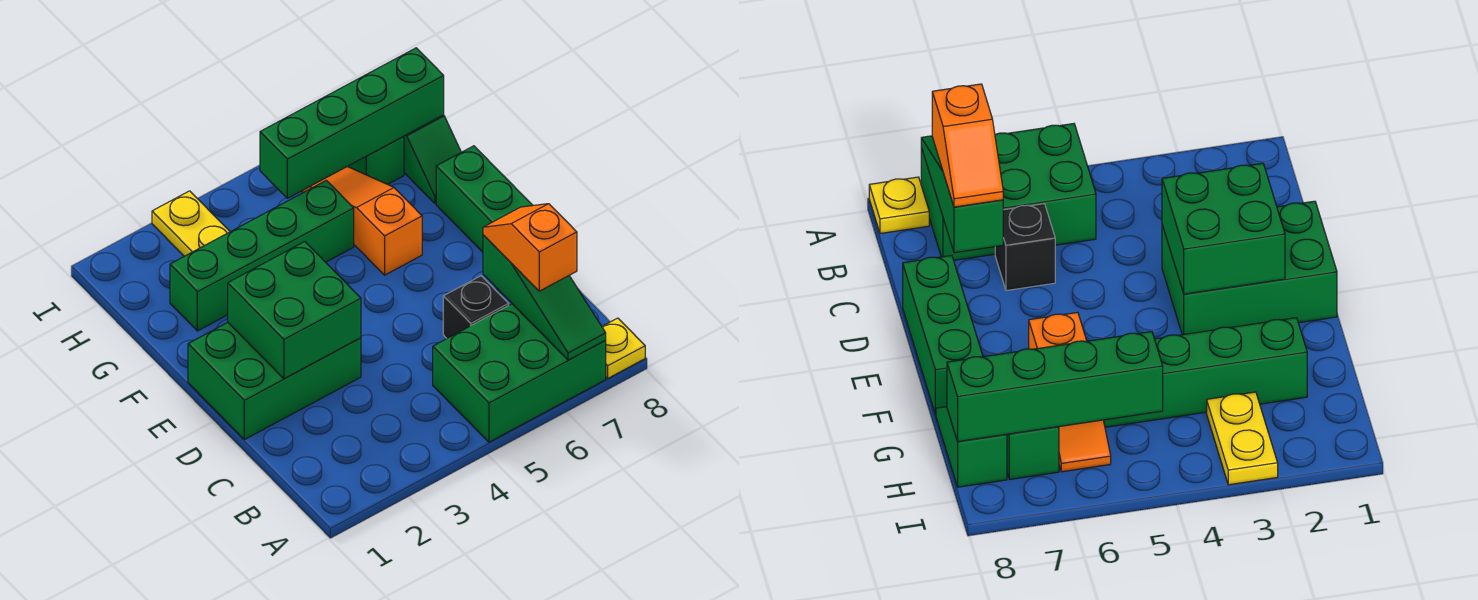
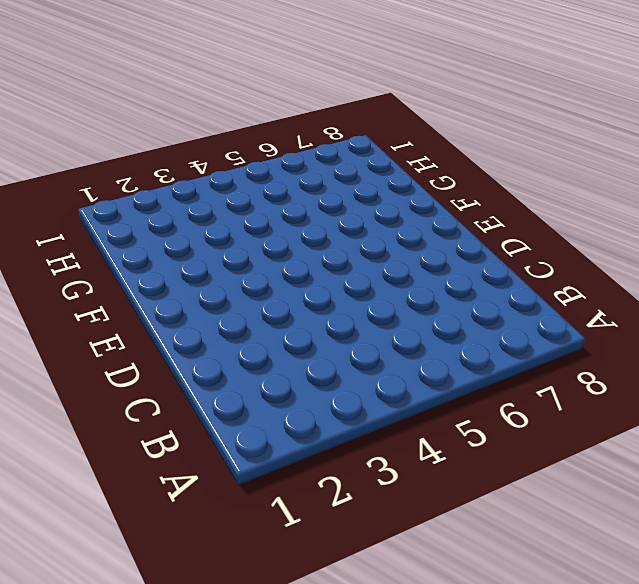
none -> green brick A5:B7 level 1
none -> yellow plate A8 level 1
none -> black brick C6 level 1

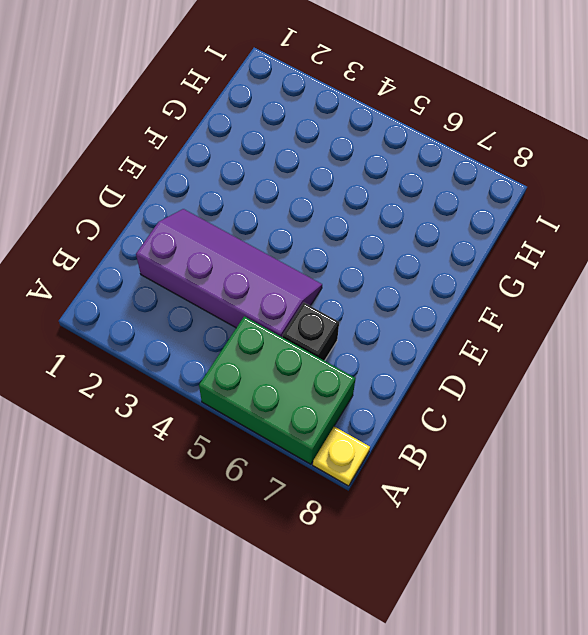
purple slope C2:D5 level 1 top C -> green brick D1:E3 level 1
none -> green brick D8:F8 level 1
none -> orange slope F6:H6 level 1 top F
none -> green brick G2:G5 level 1

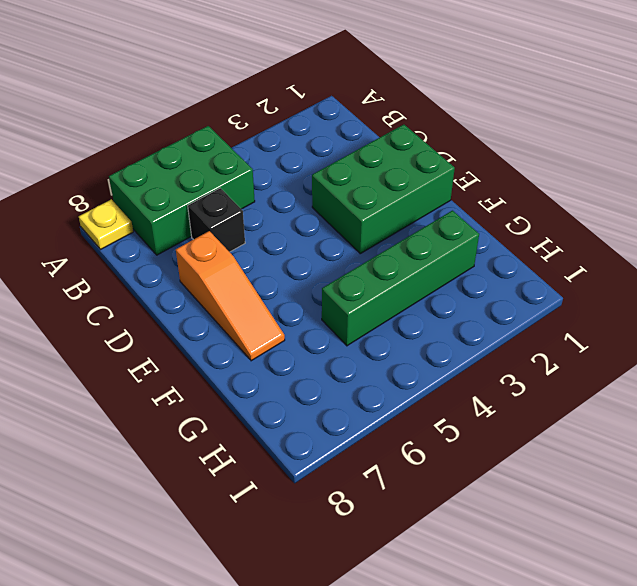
orange slope D7:F7 level 1 top D -> orange slope F6:H6 level 1 top F
none -> green brick D8:F8 level 1
none -> green slope G8:H8 level 1 top H
none -> yellow plate H3:I3 level 1

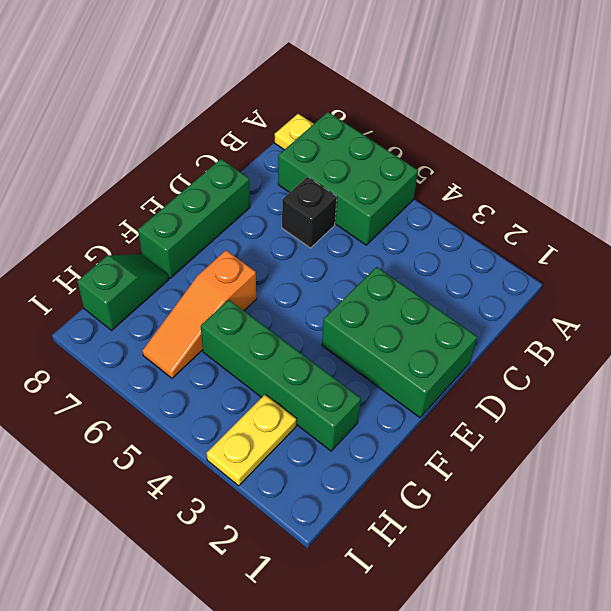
none -> green brick H7 level 1
none -> green slope A7:C7 level 2 top C
none -> green brick D2:E3 level 2

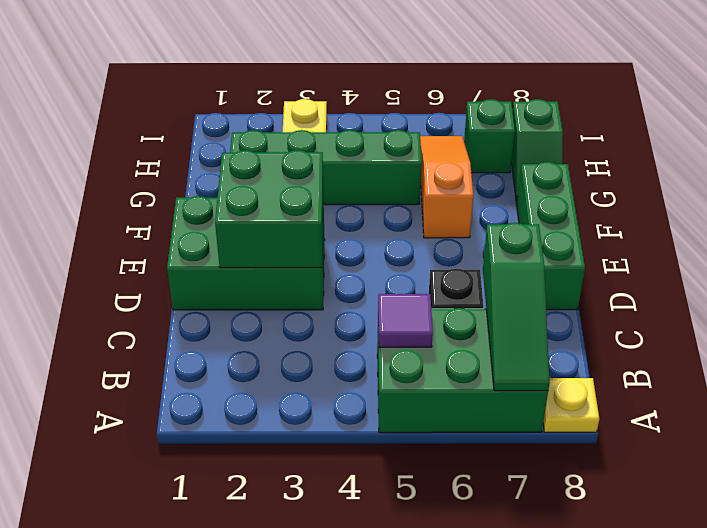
purple tile B5 level 2 -> none
none -> green brick H5:H8 level 2
none -> orange slope B7:C7 level 3 top B

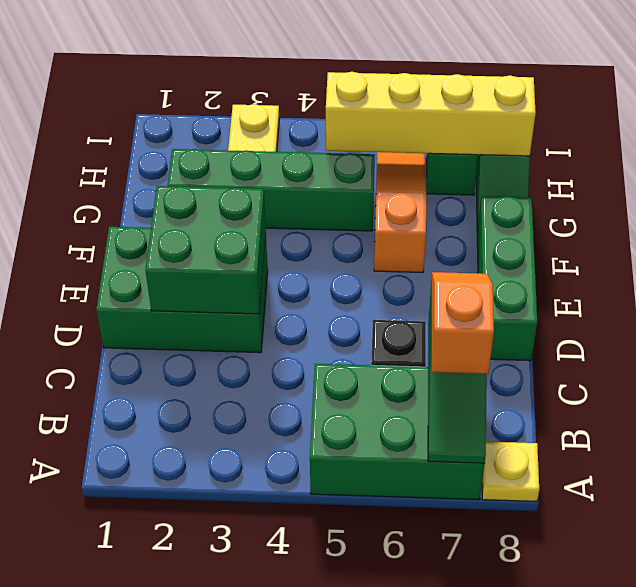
yellow brick H5:H8 level 2 -> green brick H5:H8 level 2

